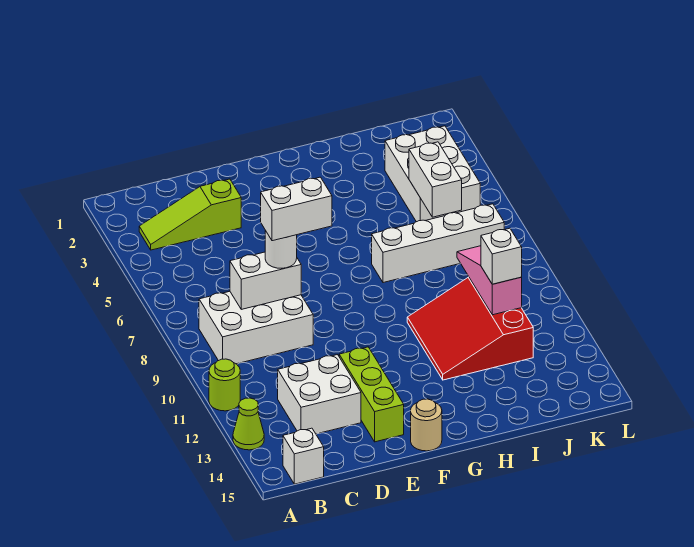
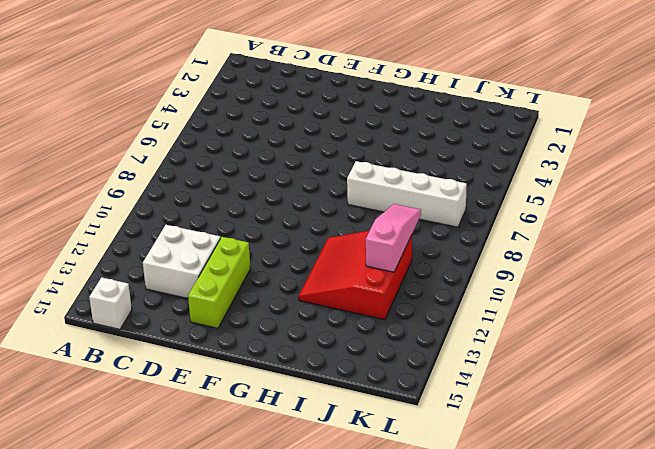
none -> lime round brick A11 level 1
none -> lime cone A13 level 1
none -> lime slope B3:D3 level 1 top D

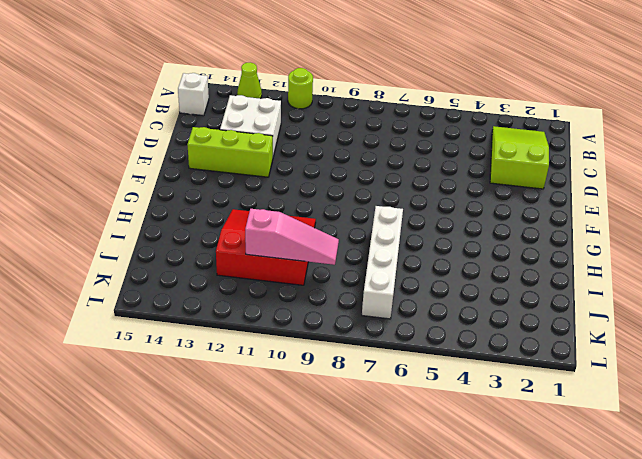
lime slope B2:D3 level 1 top D -> lime slope B3:D3 level 1 top D
none -> white brick B8:D9 level 1
none -> tan round brick F15 level 1
none -> white brick J3:K5 level 1

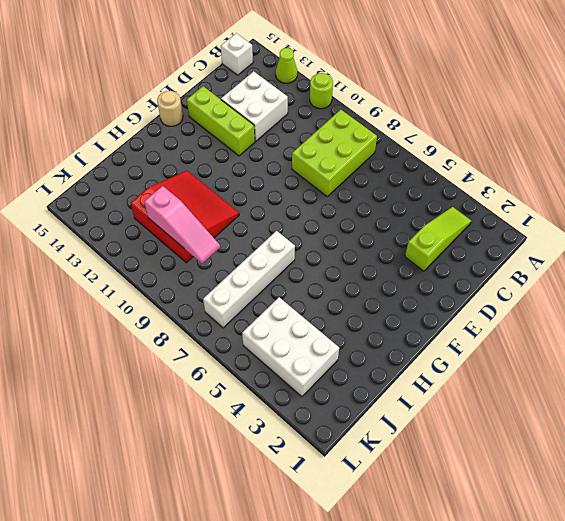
lime brick B8:D9 level 1 -> white brick B8:D9 level 1
none -> white brick C8:D8 level 2
none -> white brick J5:J6 level 2
none -> white round brick D8 level 3

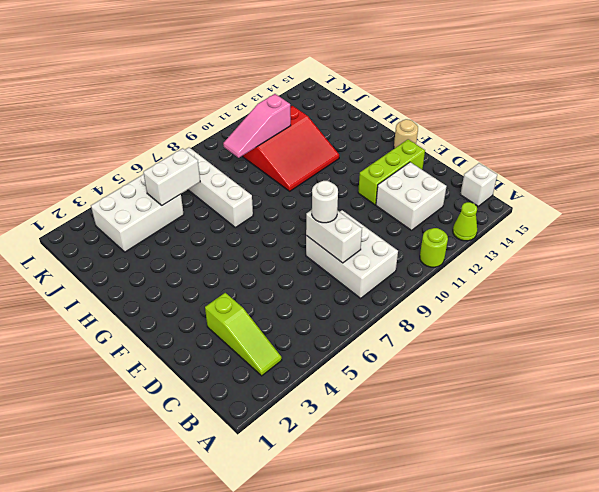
none -> white brick J11 level 3
none -> white brick D8:E8 level 4

